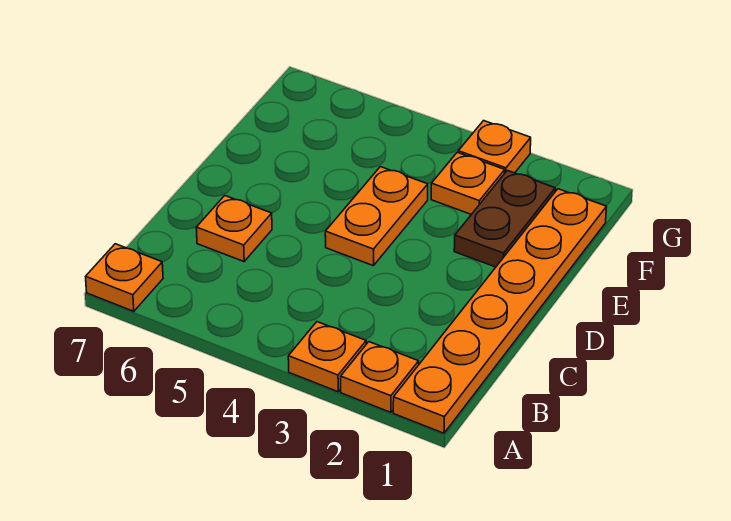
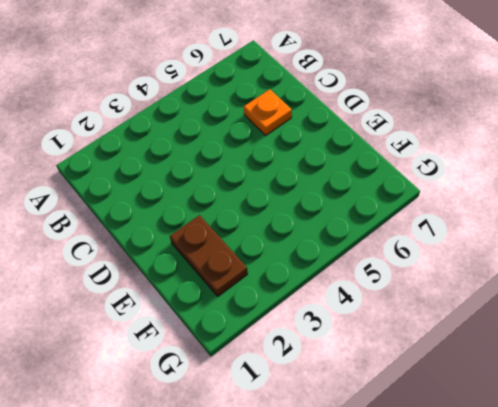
none -> orange plate A1:F1 level 1
none -> orange plate A2 level 1

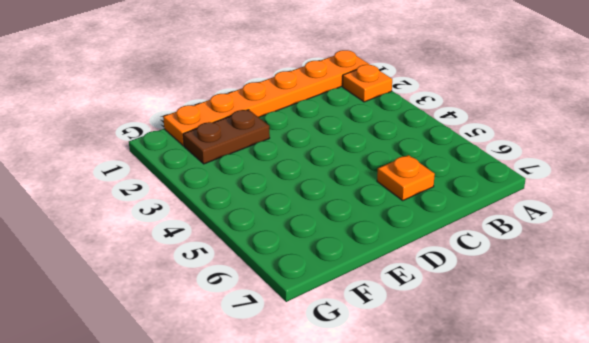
none -> orange plate A3 level 1
none -> orange plate A7 level 1

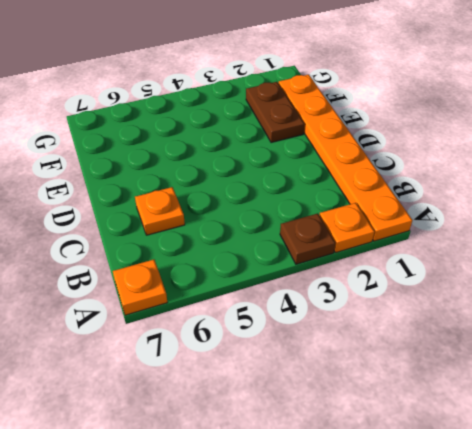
brown plate A3 level 1 -> orange plate A3 level 1
none -> orange plate D4:E4 level 1
none -> orange plate F3 level 1

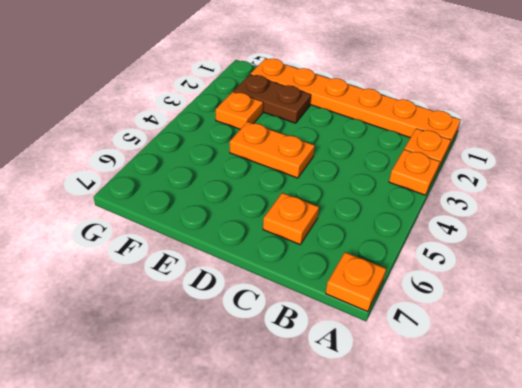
none -> orange plate G3 level 1

